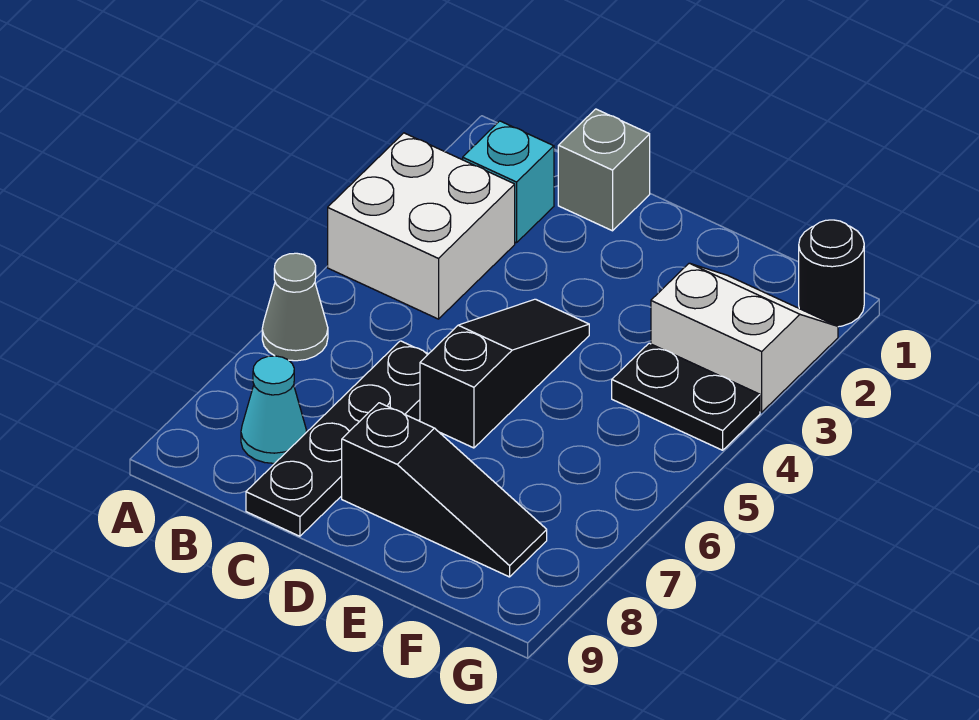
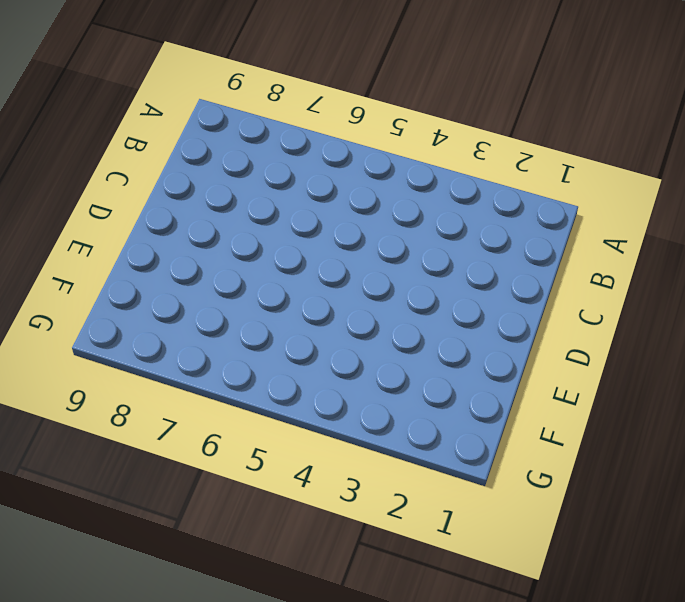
none -> white brick A3:B4 level 1
none -> grey cone A6 level 1

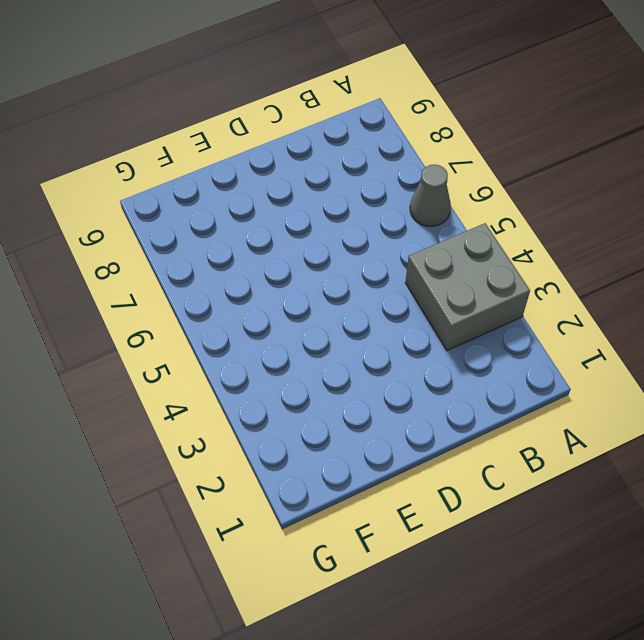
grey brick A3:B4 level 1 -> white brick A3:B4 level 1
none -> cyan brick B2 level 1
none -> cyan cone B8 level 1

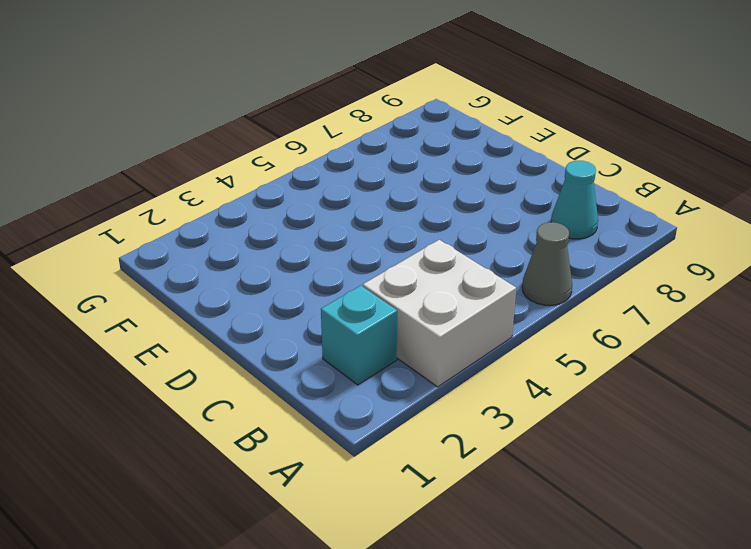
none -> grey brick C1 level 1
none -> black plate C6:C9 level 1

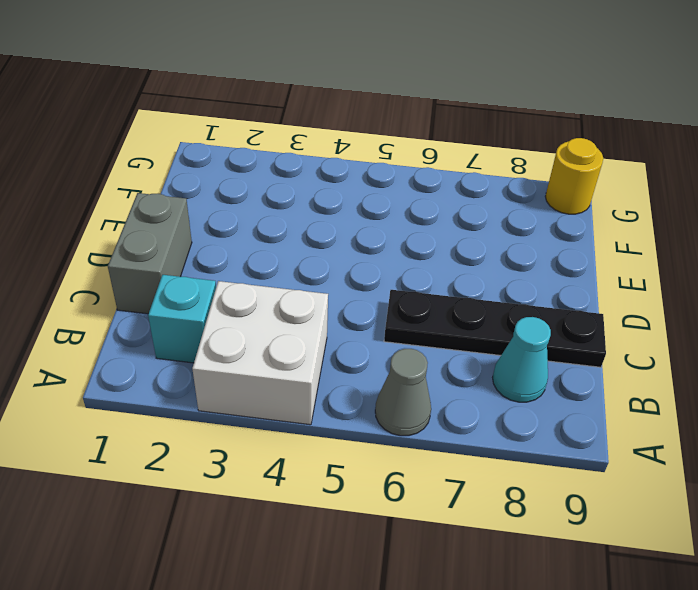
grey brick C1:D1 level 1 -> grey brick C1 level 1
yellow round brick G9 level 1 -> none
none -> black slope D4:D6 level 1 top 6
none -> black slope D8:F8 level 1 top D

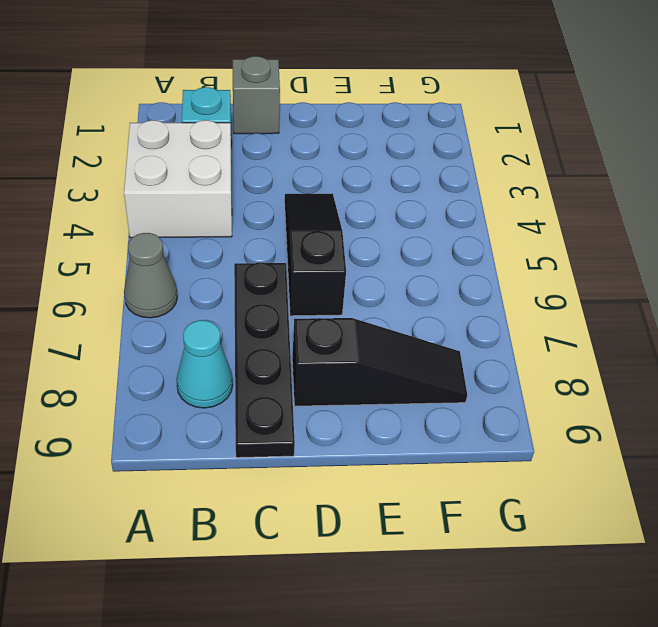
none -> white slope F2:G3 level 1 top 3
none -> black plate F4:G4 level 1

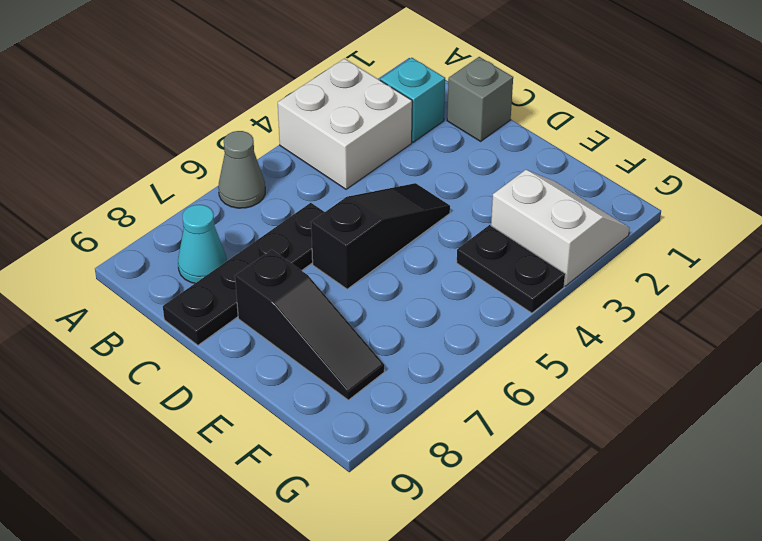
none -> black round brick G1 level 1

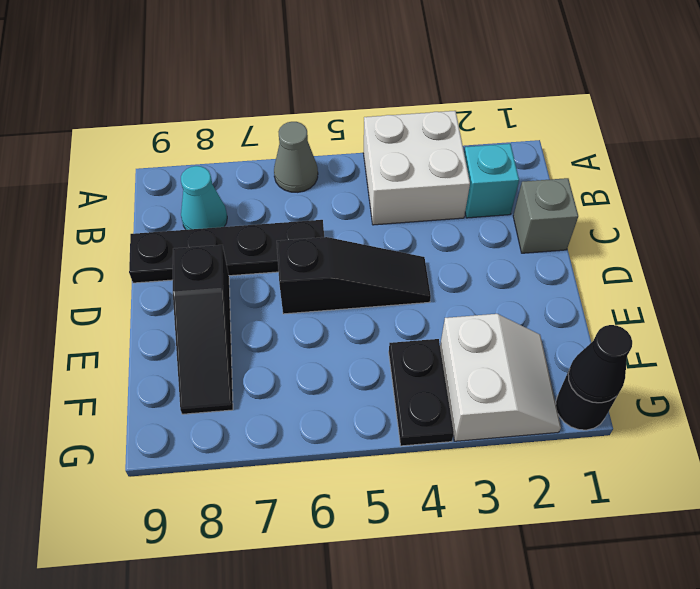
black cone G1 level 2 -> none

